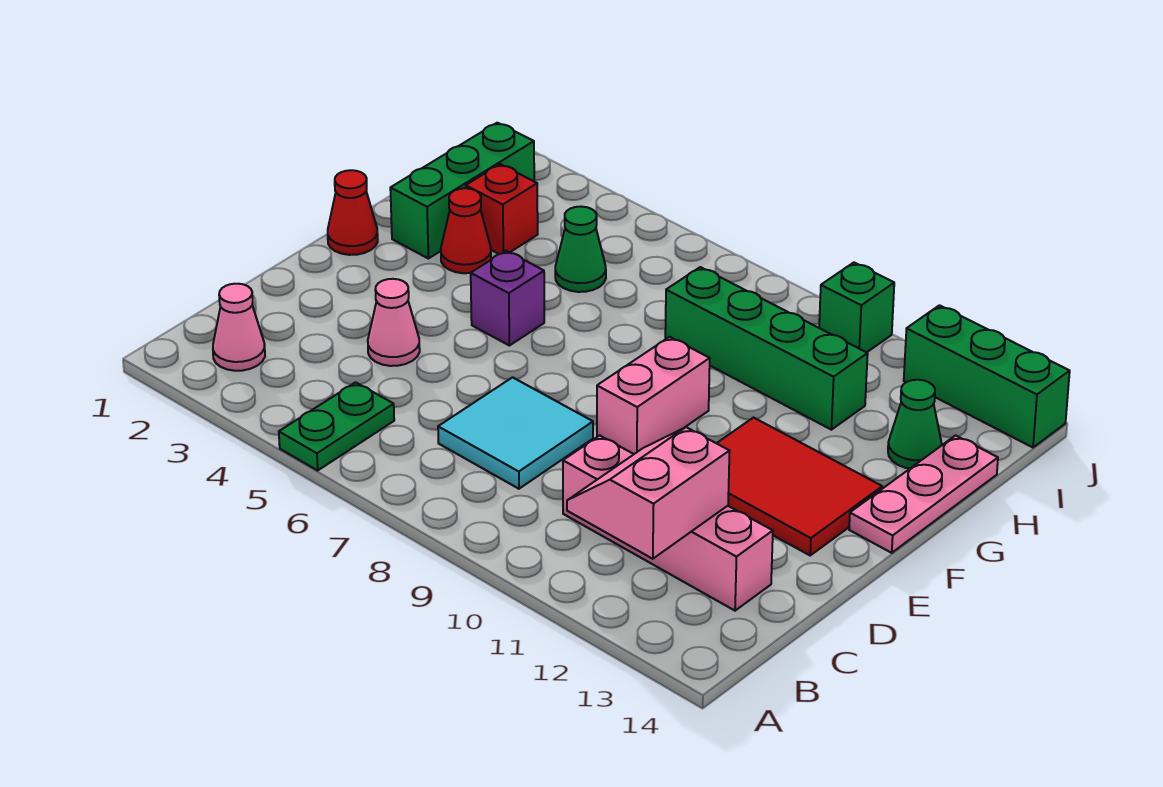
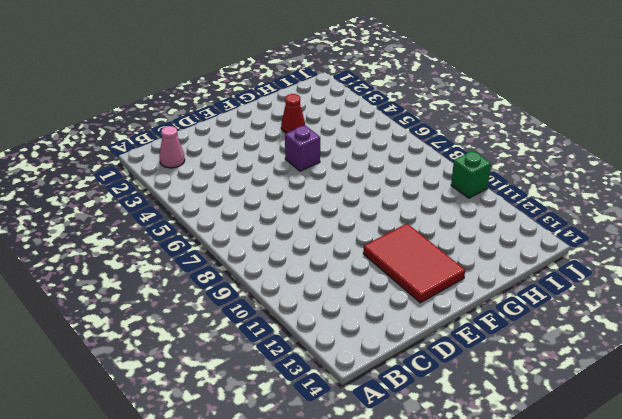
none -> green plate A5:B5 level 1
none -> cyan tile C7:D8 level 1
none -> pink brick C10:C13 level 1

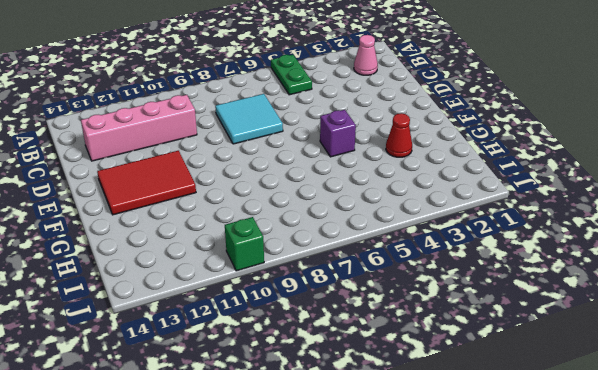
none -> pink cone D4 level 1
none -> pink brick E9:F9 level 1
none -> red cone F1 level 1

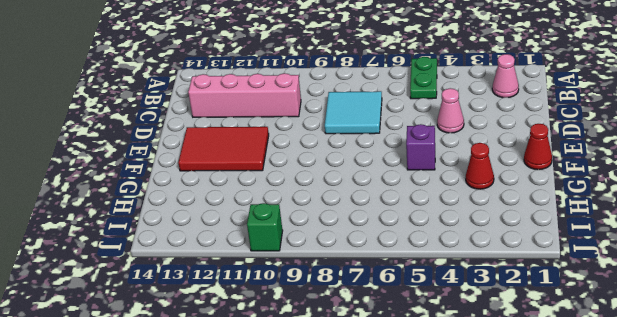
none -> pink brick E9:F9 level 1
none -> pink plate F14:H14 level 1
none -> green brick G2:I2 level 1

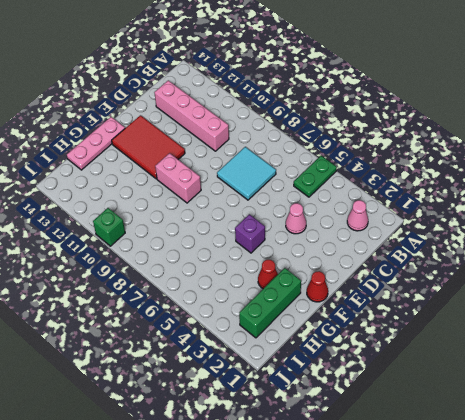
pink brick F9:F10 level 1 -> pink brick E9:F9 level 1
none -> red brick H3 level 1
none -> green cone H5 level 1
none -> green brick H8:H11 level 1

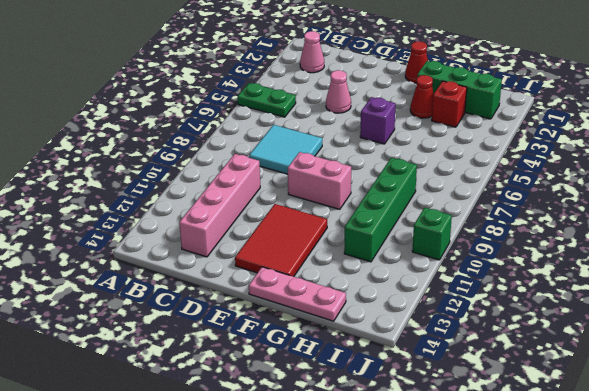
none -> green cone H5 level 1
none -> green cone H13 level 1
none -> green brick J12:J14 level 1

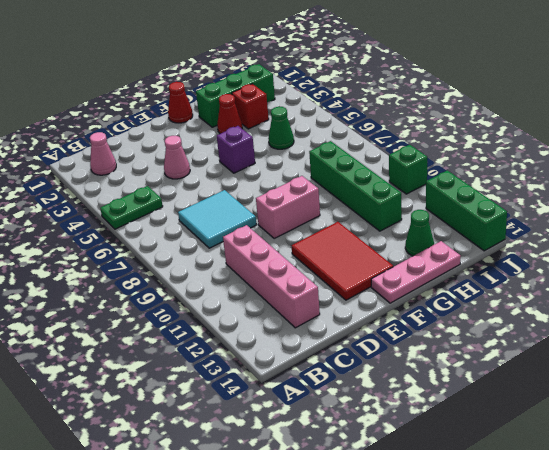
none -> pink slope B11:C12 level 2 top 12

